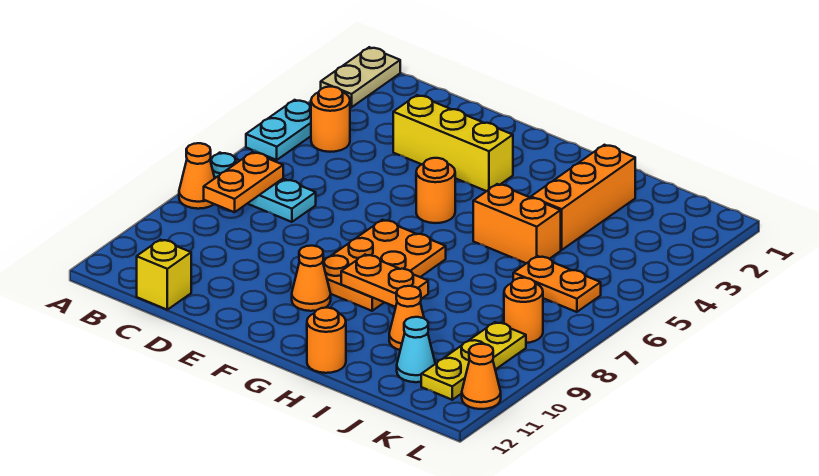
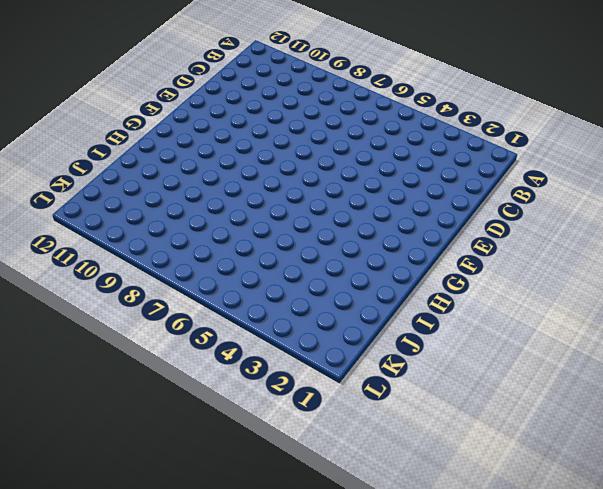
none -> tan plate A1:A2 level 1
none -> cyan plate A4:A5 level 1
none -> cyan plate A7:C7 level 1

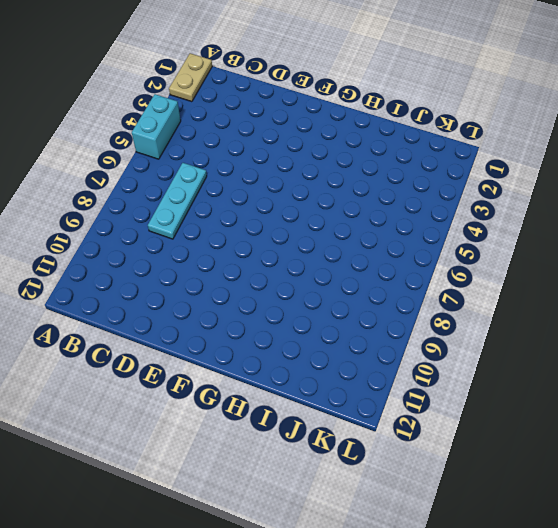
cyan brick A4:A5 level 1 -> cyan plate A4:A5 level 1
cyan plate C6:C8 level 1 -> cyan plate A7:C7 level 1
none -> orange cone A8 level 1
none -> orange round brick B4 level 1
none -> yellow brick C12 level 1

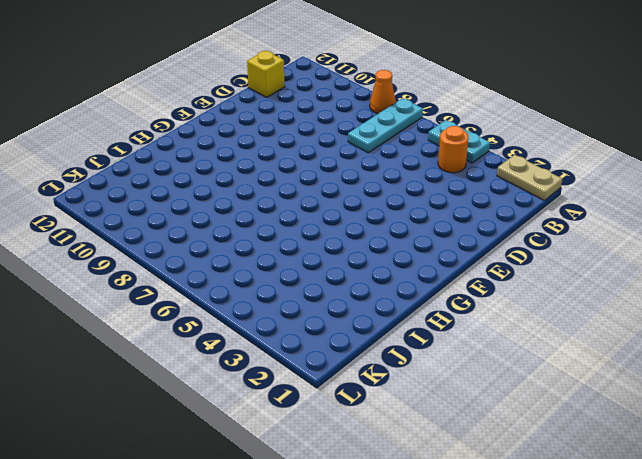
none -> yellow brick D3:F3 level 1
none -> orange round brick F5 level 1
none -> orange plate F7:G9 level 1

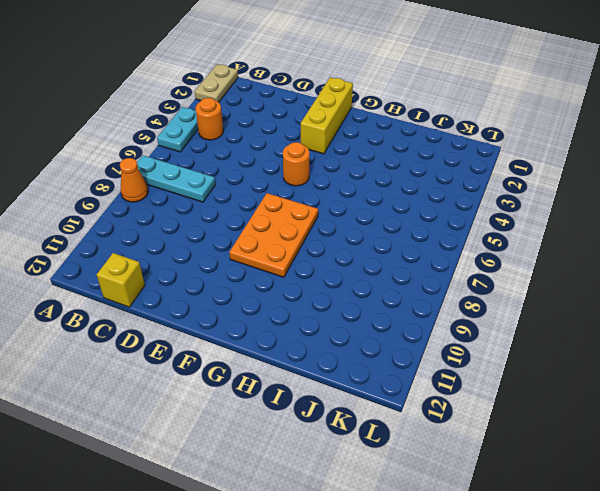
yellow brick F1:F3 level 1 -> yellow brick D3:F3 level 1
none -> orange cone F10 level 1
none -> orange brick H5:I5 level 1
none -> orange round brick H12 level 1

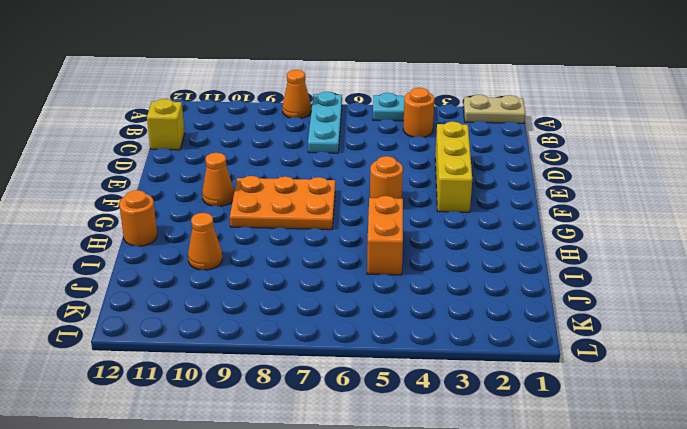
none -> orange brick I2:I4 level 1
none -> orange plate J6:K6 level 1
none -> cyan cone J11 level 1

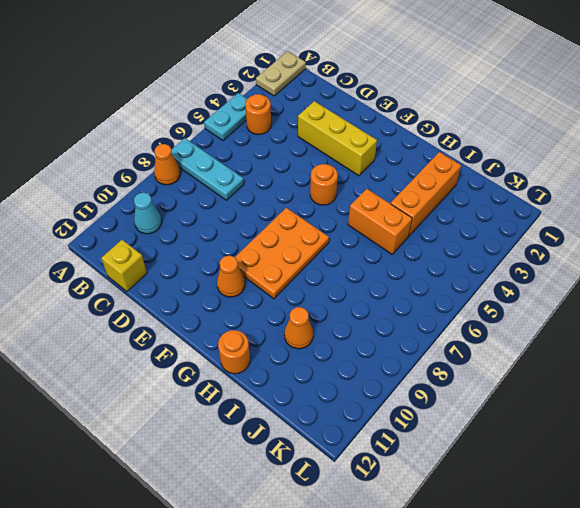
cyan cone B10 level 1 -> cyan cone J11 level 1
none -> orange plate J6:K6 level 1
none -> orange round brick K8 level 1
none -> yellow plate K9:K11 level 1

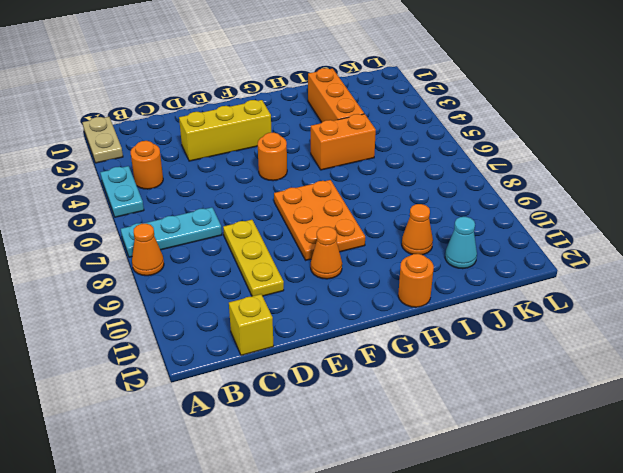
yellow plate D8:D10 level 1 -> yellow plate K9:K11 level 1
none -> orange plate J6:K6 level 1
none -> orange round brick K8 level 1
none -> orange cone L11 level 1

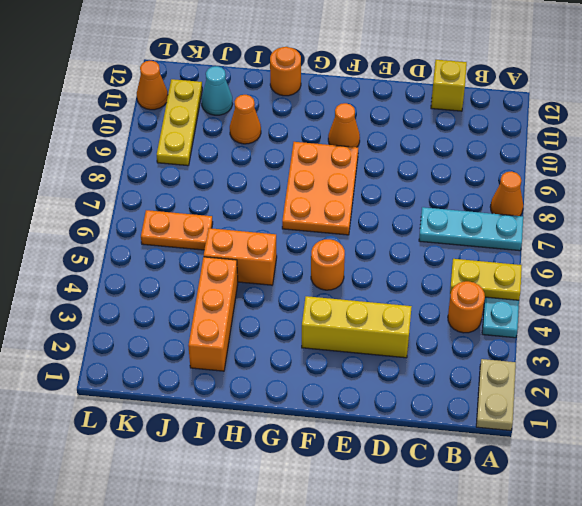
yellow plate A5:B5 level 2 -> none
none -> orange round brick K8 level 1
none -> orange plate B7:B8 level 2
none -> orange plate G9:H9 level 2

